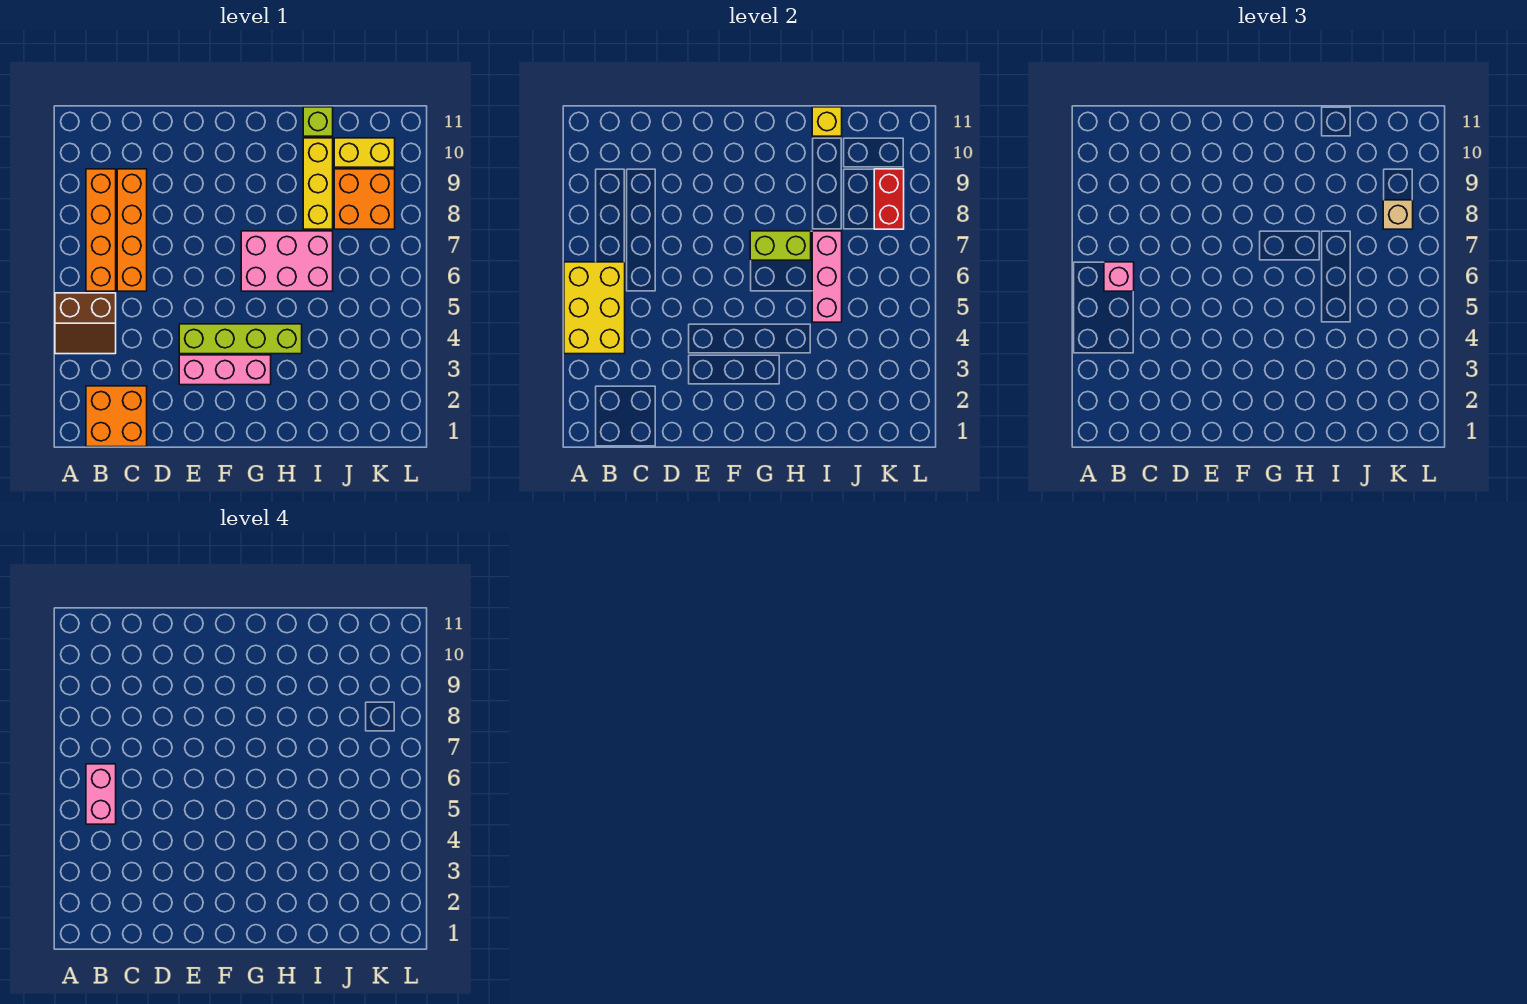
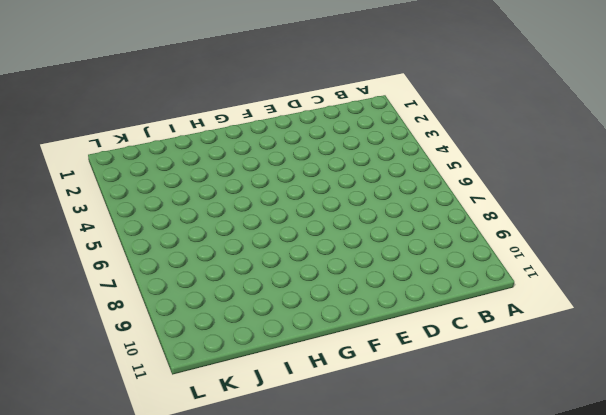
none -> brown slope A4:B5 level 1 top 5
none -> orange brick B1:C2 level 1
none -> orange brick B6:B9 level 1

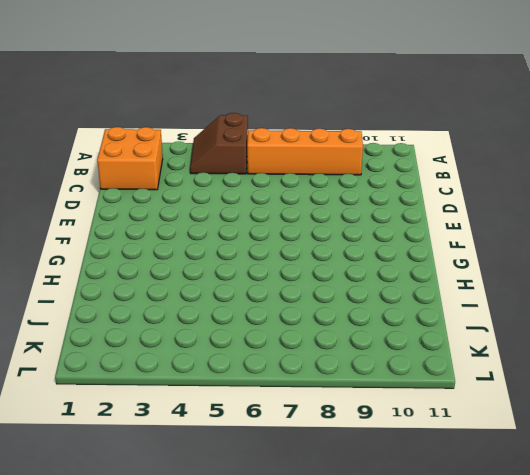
none -> orange brick C6:C9 level 1
none -> pink brick E3:G3 level 1
none -> lime brick E4:H4 level 1

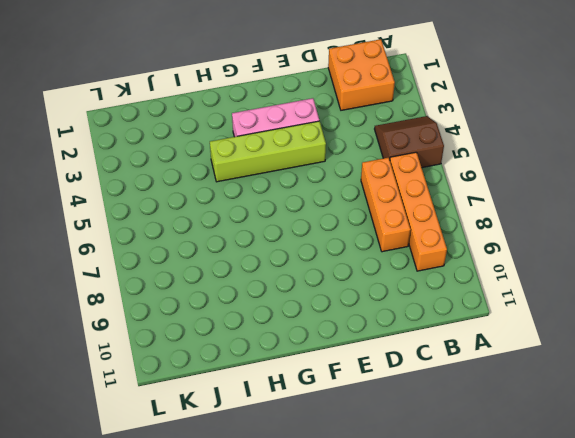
orange brick C6:C8 level 1 -> orange brick C6:C9 level 1
none -> pink brick G6:I7 level 1
none -> yellow brick I8:I10 level 1
none -> lime brick I11 level 1

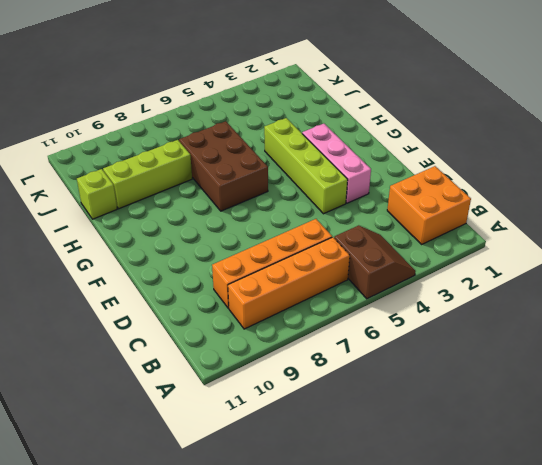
brown brick G6:I7 level 1 -> pink brick G6:I7 level 1
lime brick I8:I10 level 1 -> yellow brick I8:I10 level 1
none -> orange brick J8:K9 level 1
none -> yellow brick J10:K10 level 1
none -> yellow brick A4:B6 level 2

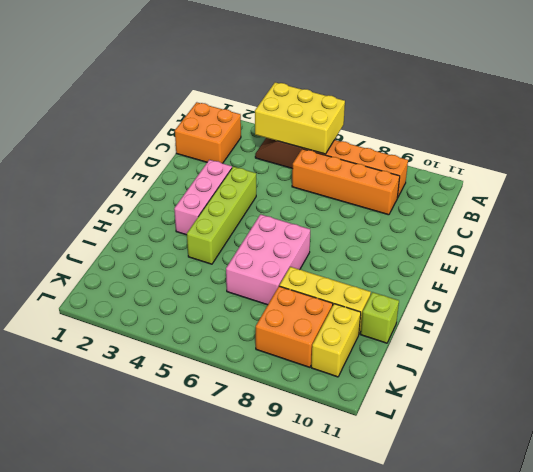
none -> lime brick G7:H7 level 2
none -> pink brick I5:I7 level 2
none -> yellow brick I11 level 2

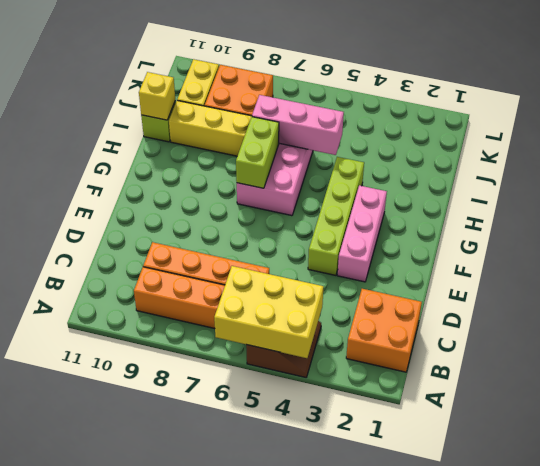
none -> red brick K8:K9 level 2
none -> pink brick B6 level 3
none -> tan brick K8 level 3

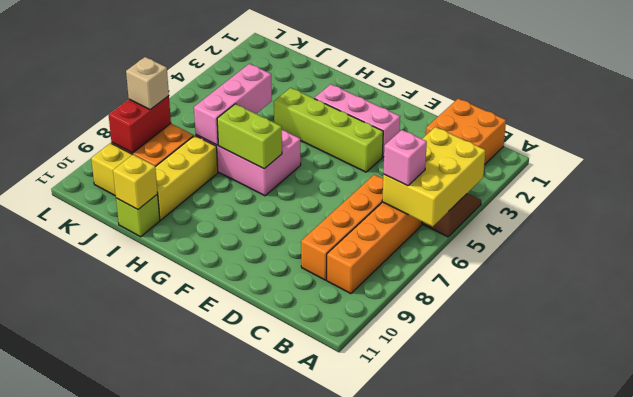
none -> pink brick B5:B6 level 4

